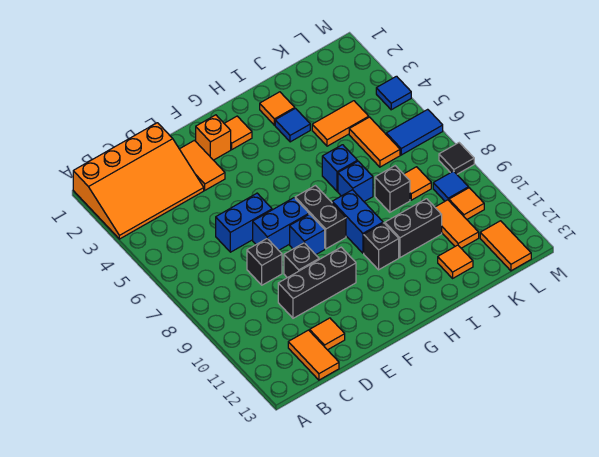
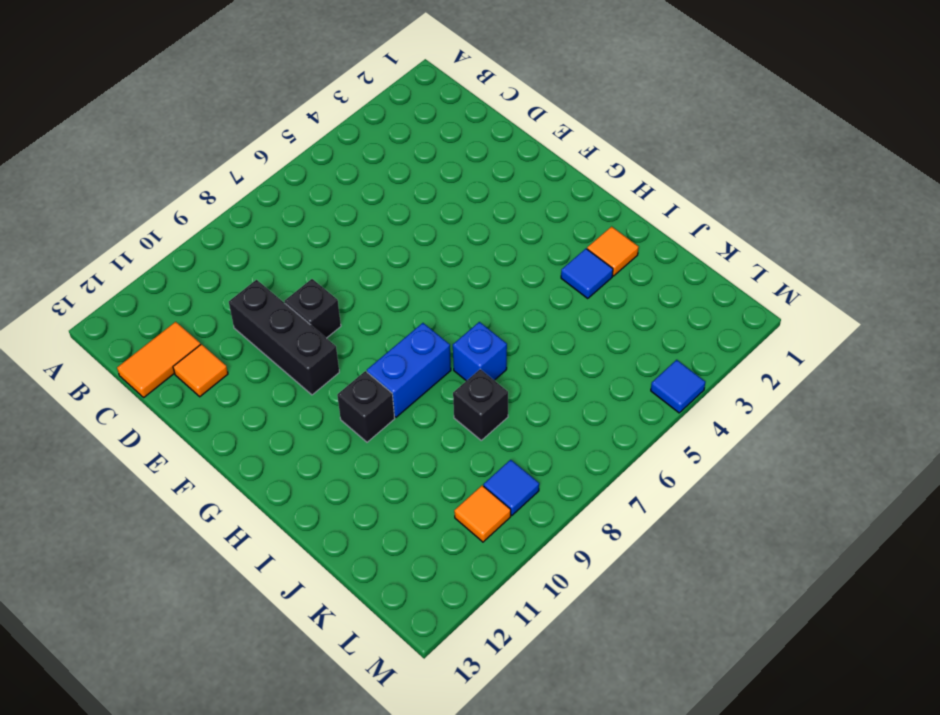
none -> orange slope A1:D3 level 1 top 1
none -> blue brick D6:E6 level 1
none -> black brick D8 level 1
none -> orange tile E2:E3 level 1

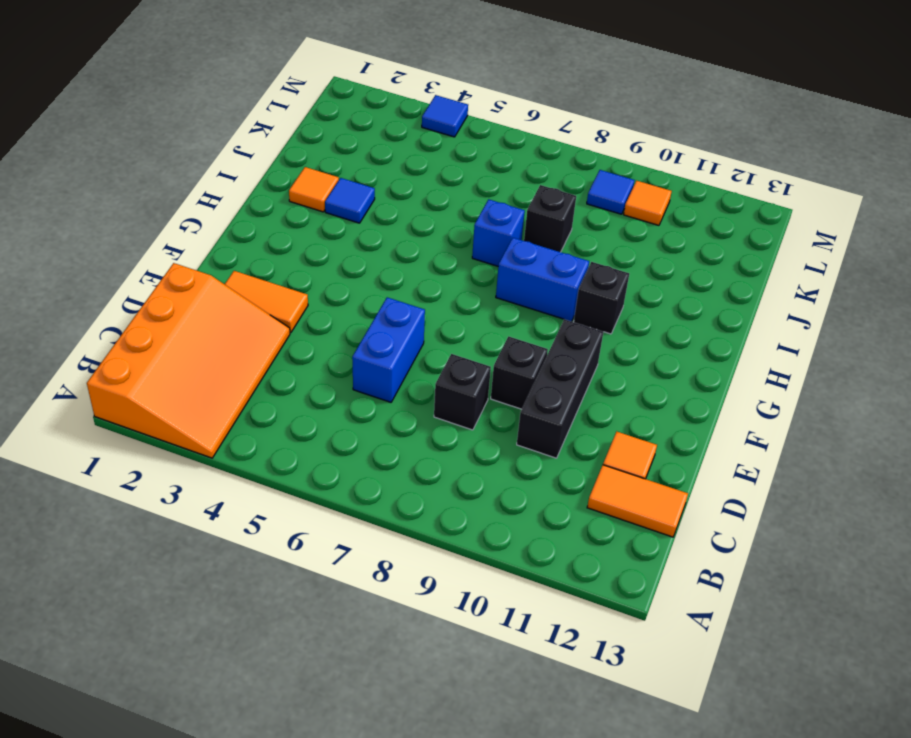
none -> blue brick E7:F7 level 1
none -> orange brick F2 level 1
none -> blue brick F8 level 1
none -> orange tile G2 level 1

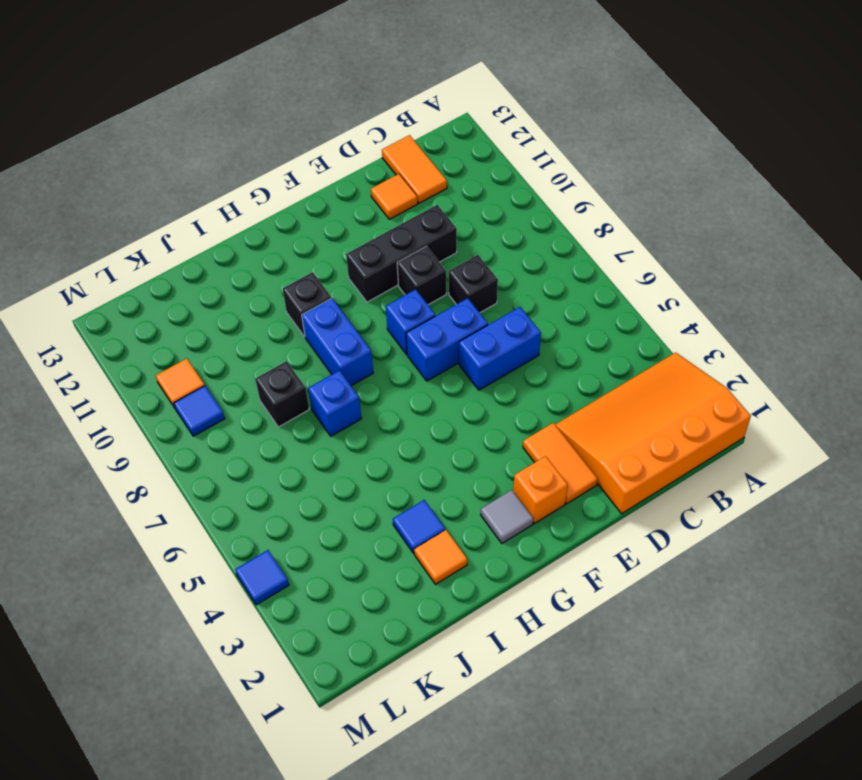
grey tile G2 level 1 -> orange tile G2 level 1
none -> black brick G7:G8 level 1
none -> blue brick I6 level 1
none -> black brick I10:J10 level 1
none -> orange tile J4:K4 level 1

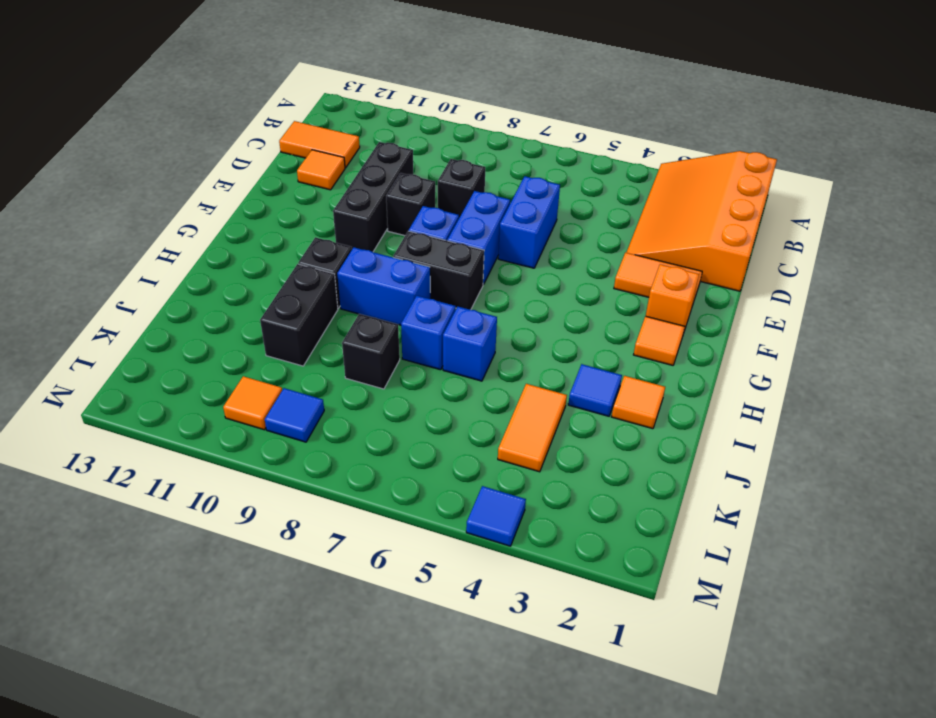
none -> orange tile J12 level 1
none -> orange tile K5:K6 level 1
none -> orange tile K8 level 1
none -> orange tile K10:K11 level 1

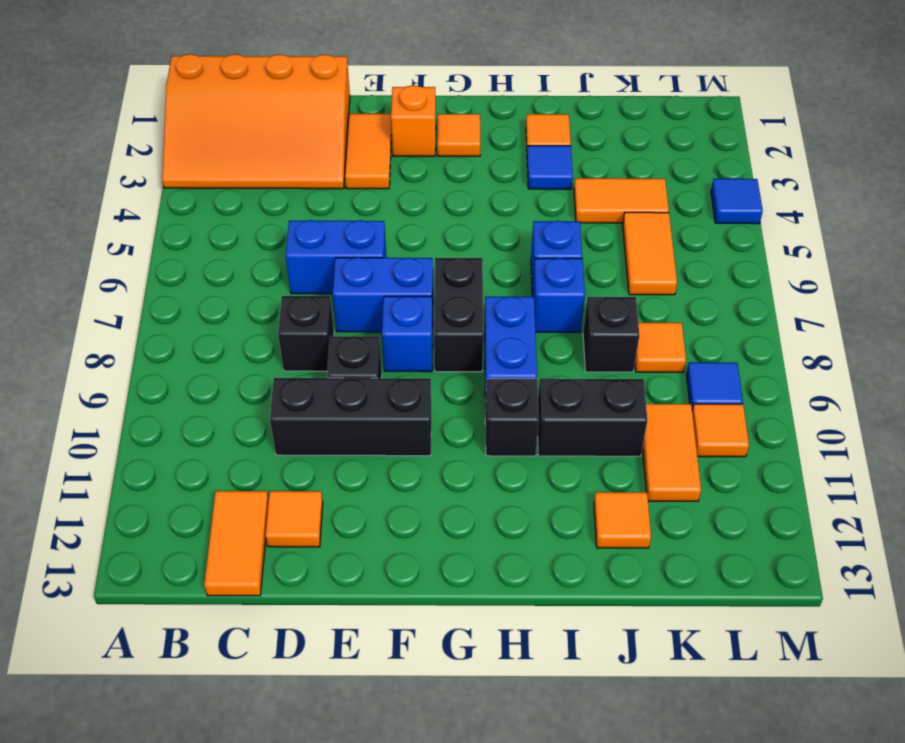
none -> blue tile L6:M6 level 1
none -> orange tile L12:L13 level 1
none -> black tile M8 level 1

